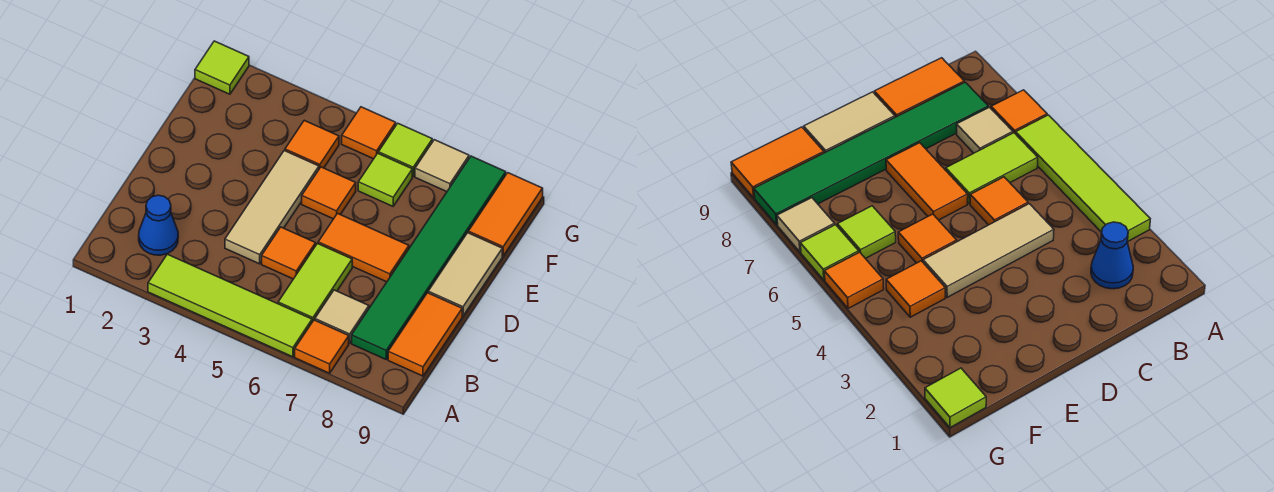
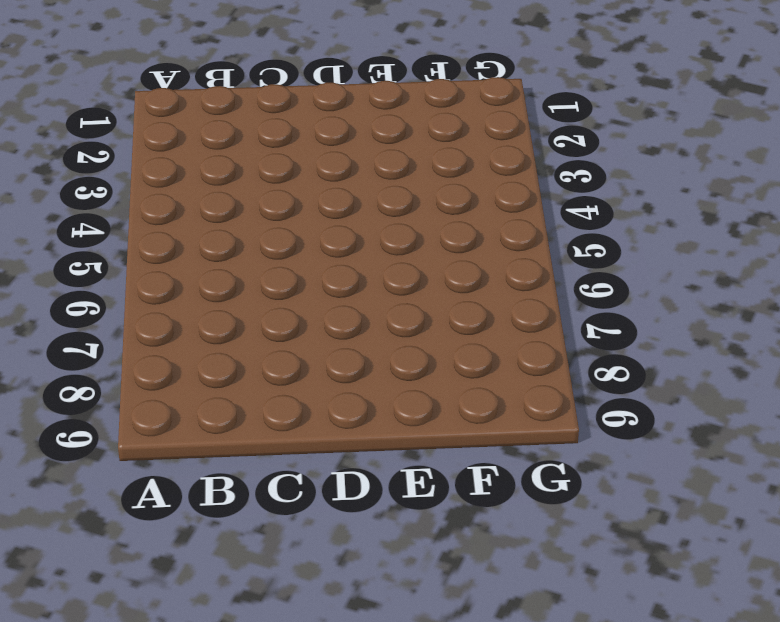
none -> lime tile A3:A6 level 1
none -> orange tile A7 level 1
none -> blue cone B2 level 1

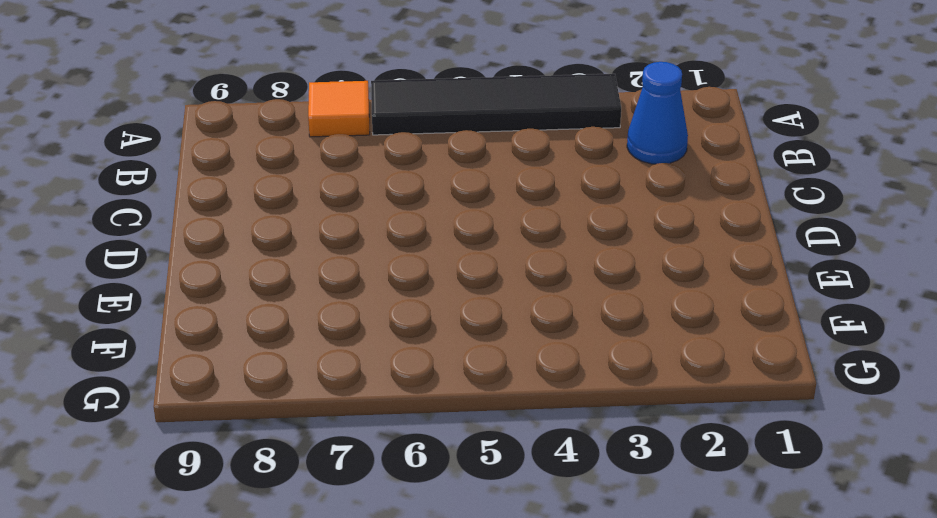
black tile A3:A6 level 1 -> lime tile A3:A6 level 1
none -> lime tile B6:C6 level 1
none -> tan tile B7 level 1
none -> green tile B8:G8 level 1

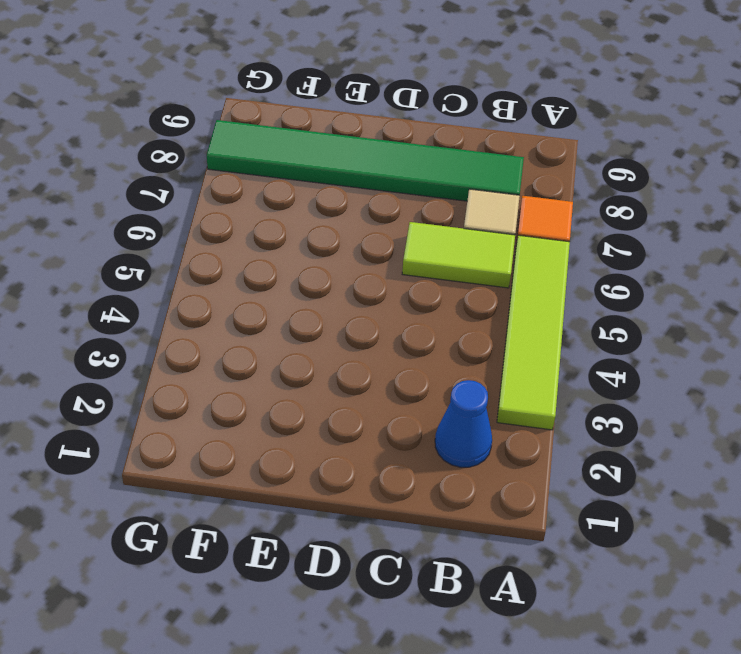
none -> orange tile B9:C9 level 1
none -> tan tile C4:E4 level 1
none -> orange tile C5 level 1

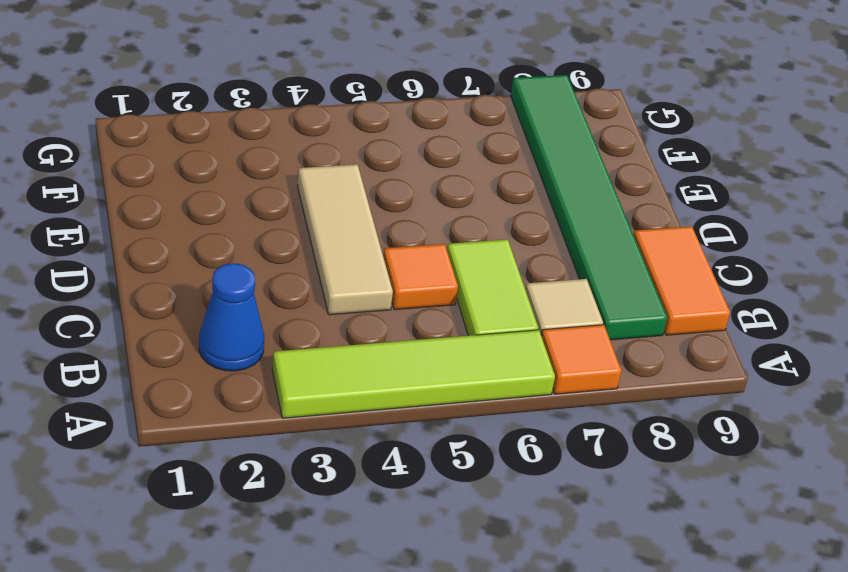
none -> orange tile D6:D7 level 1
none -> tan tile D9:E9 level 1
none -> orange tile E5 level 1

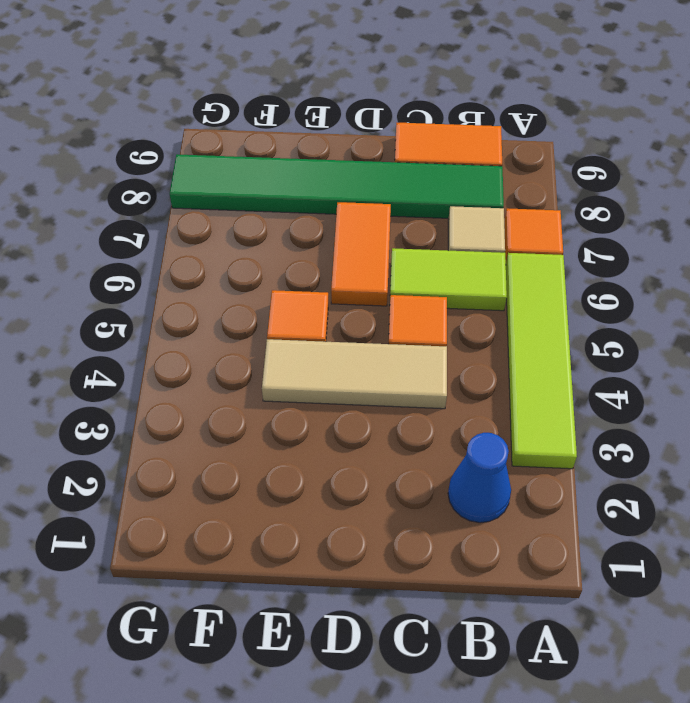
none -> tan tile D9:E9 level 1
none -> orange tile F4 level 1
none -> lime tile F6 level 1

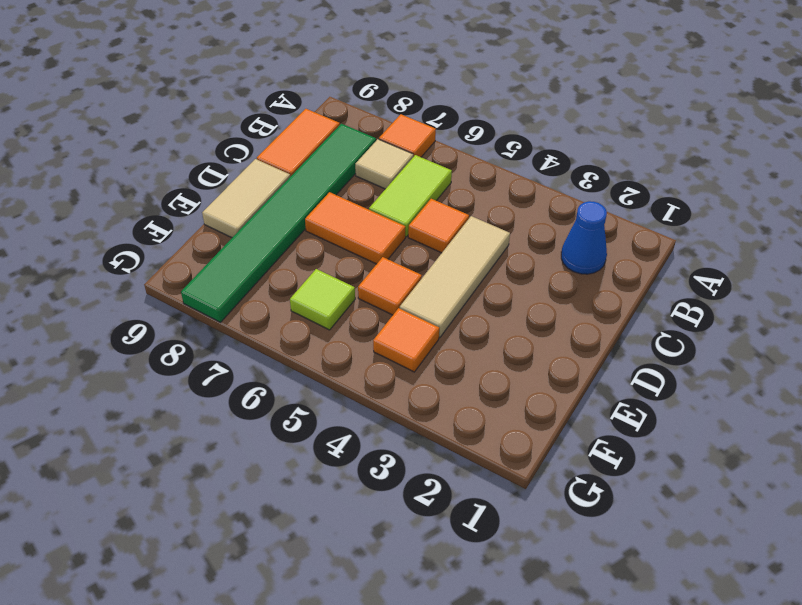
none -> lime tile A3:A6 level 1
none -> orange tile F9:G9 level 1
none -> lime tile G1 level 1

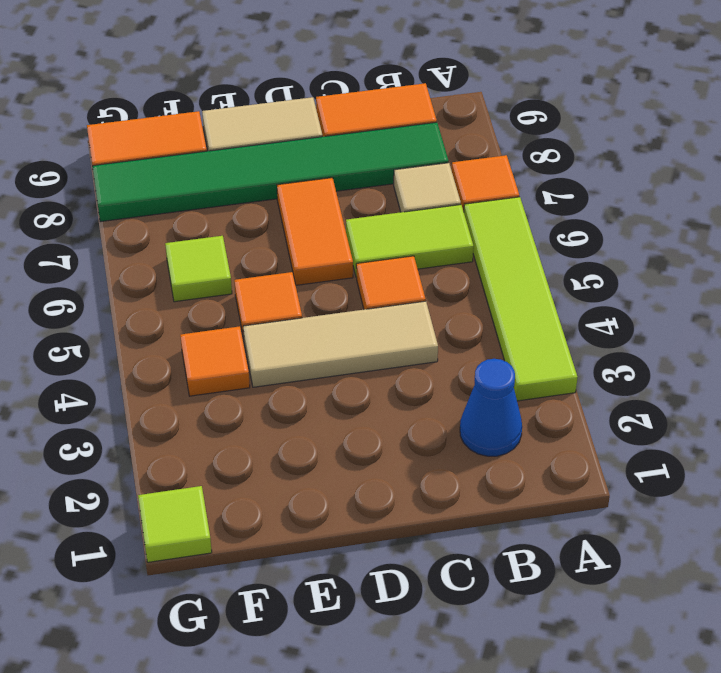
none -> orange tile G5 level 1
none -> lime tile G6 level 1
none -> tan tile G7 level 1

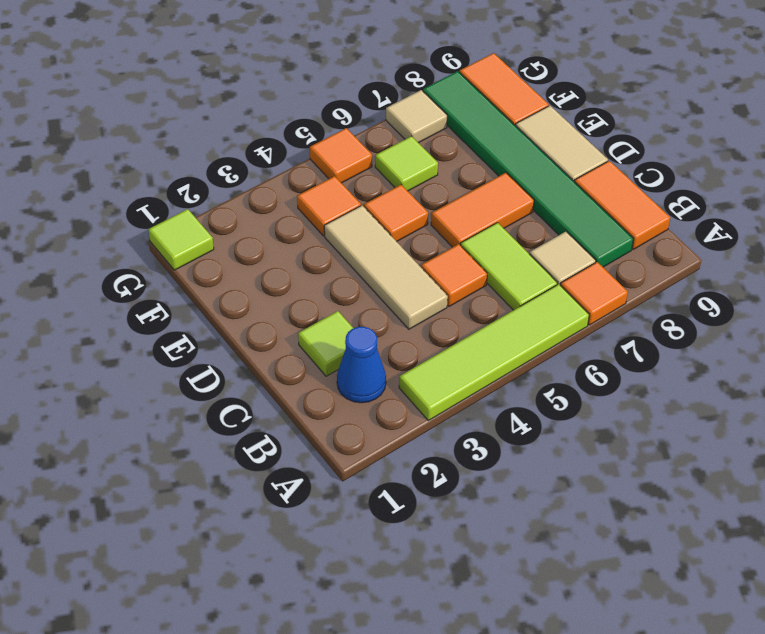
lime tile C2 level 1 -> lime tile G6 level 1

